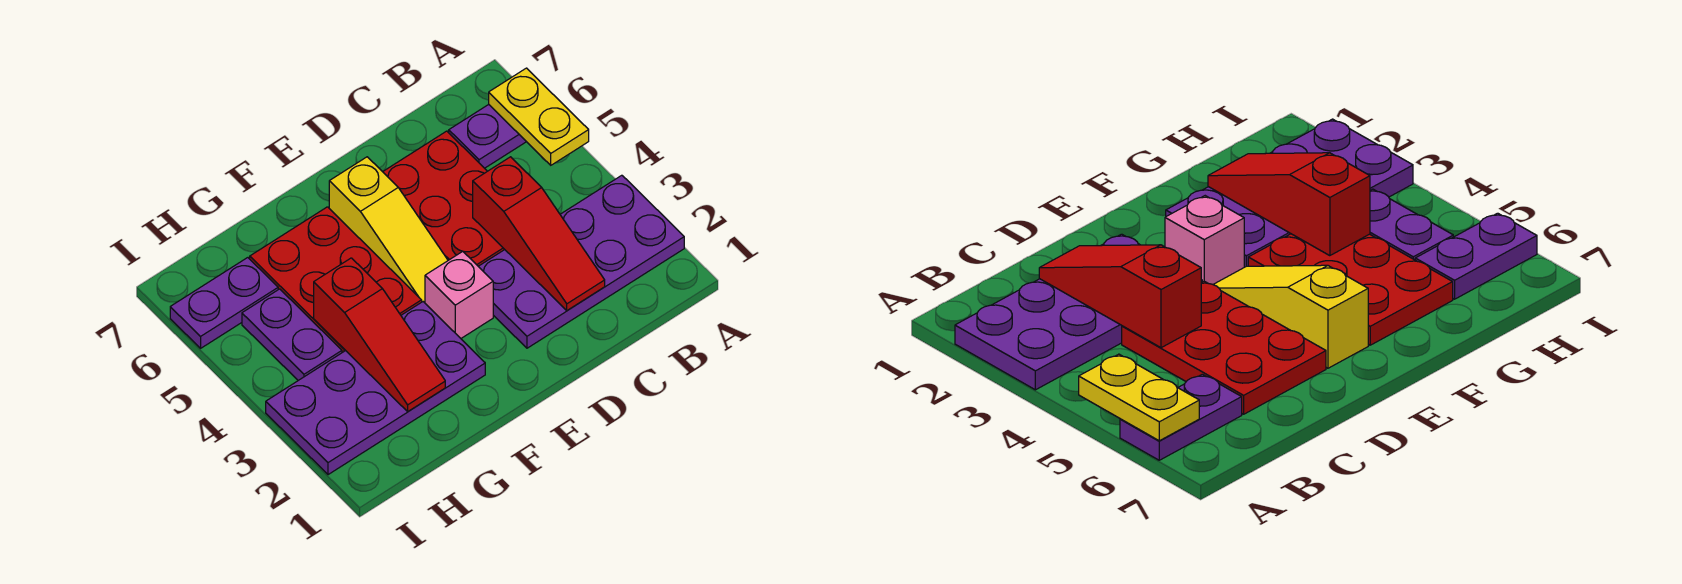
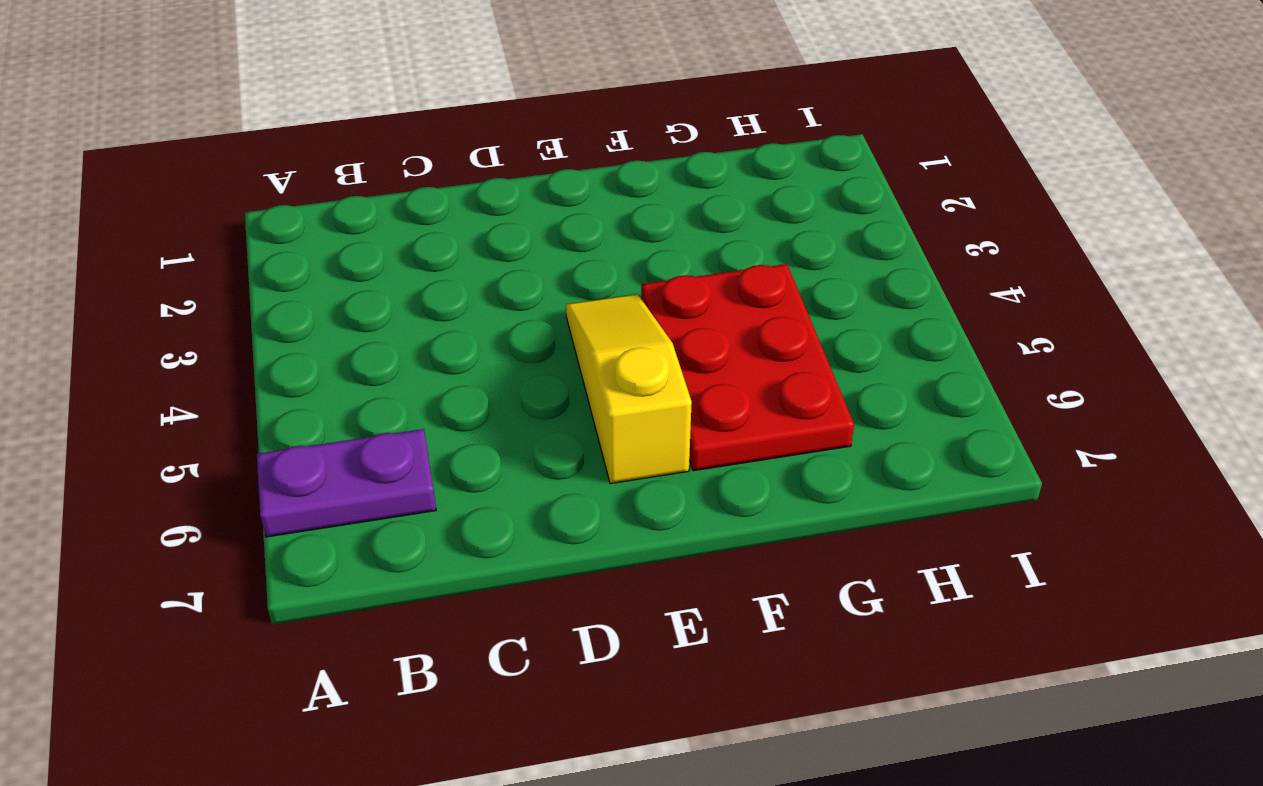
none -> purple plate A2:D3 level 1
none -> red plate C4:D6 level 1
none -> pink brick E3 level 1

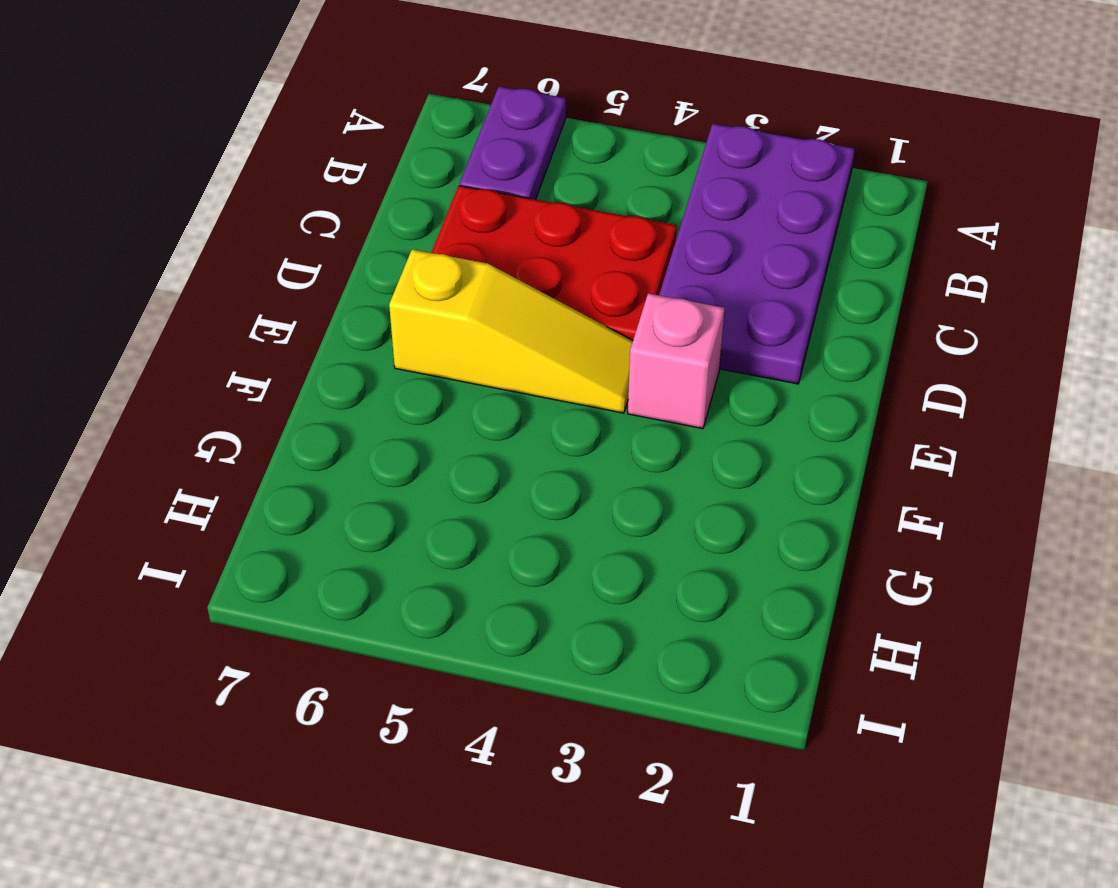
none -> purple plate F2:I3 level 1
none -> red plate F4:G6 level 1
none -> purple plate H4:H5 level 1

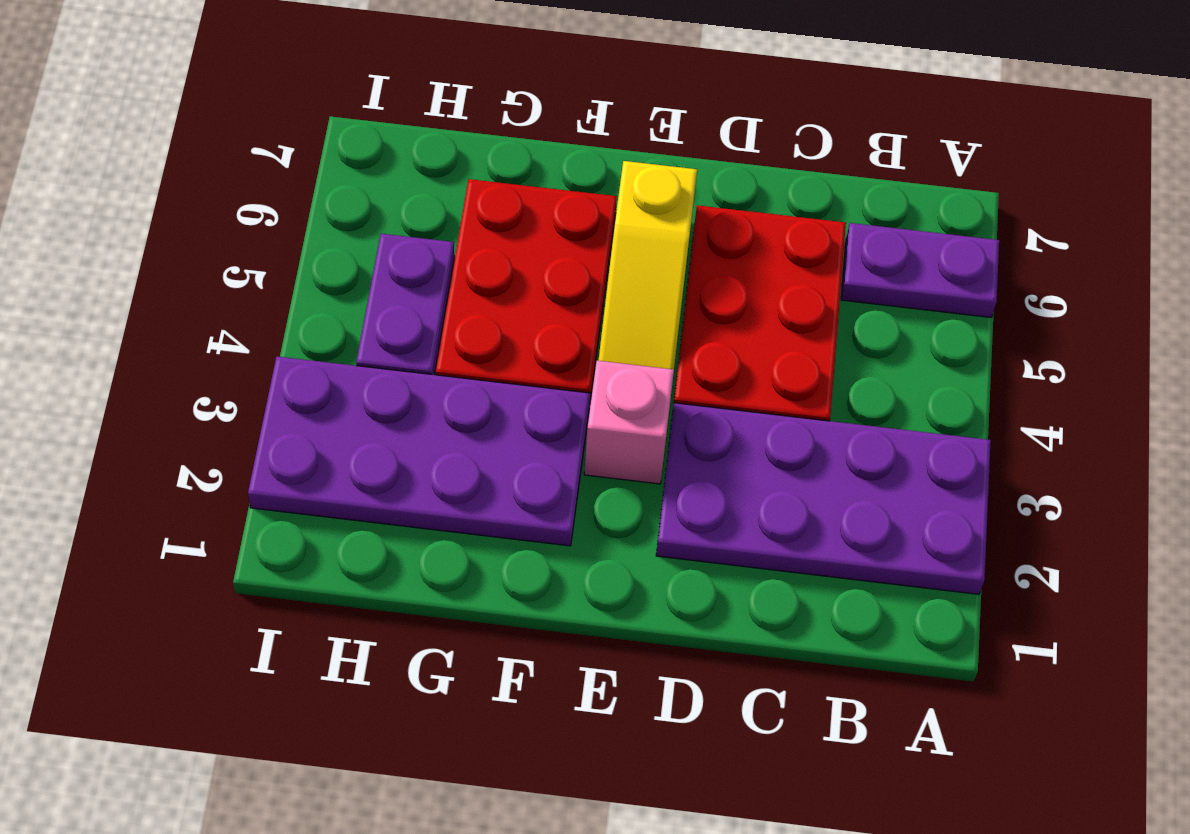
none -> purple plate H6:I6 level 1
none -> yellow plate A5:A6 level 2
none -> red slope C2:C4 level 2 top 4

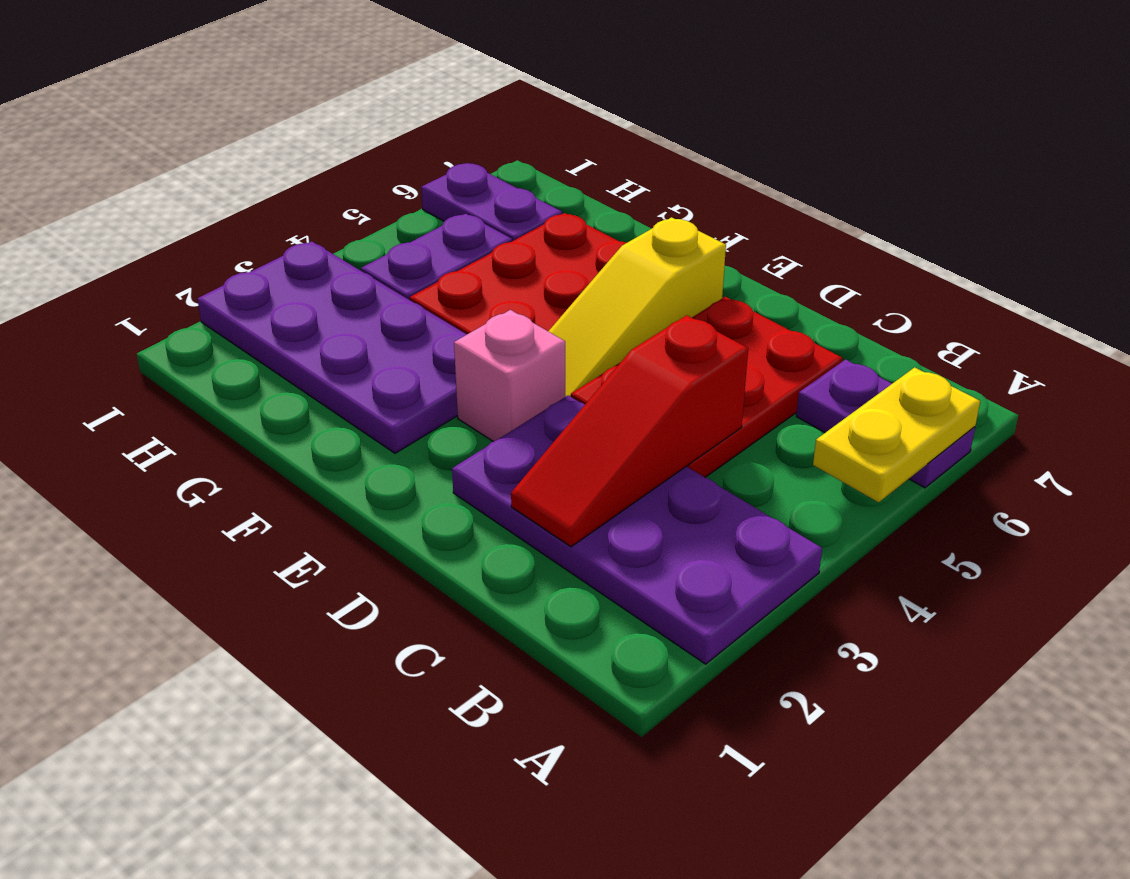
none -> red slope G2:G4 level 2 top 4

